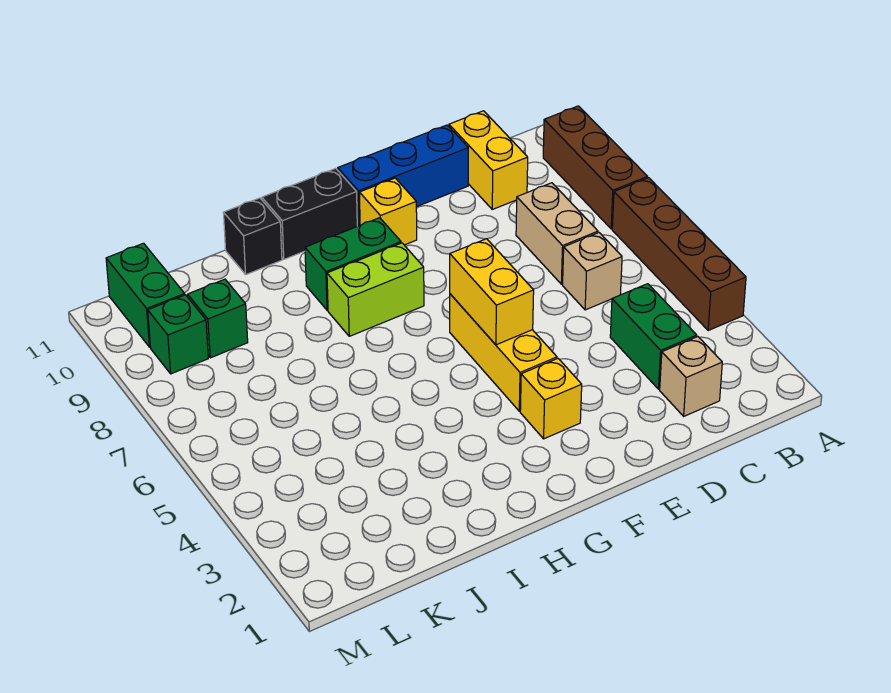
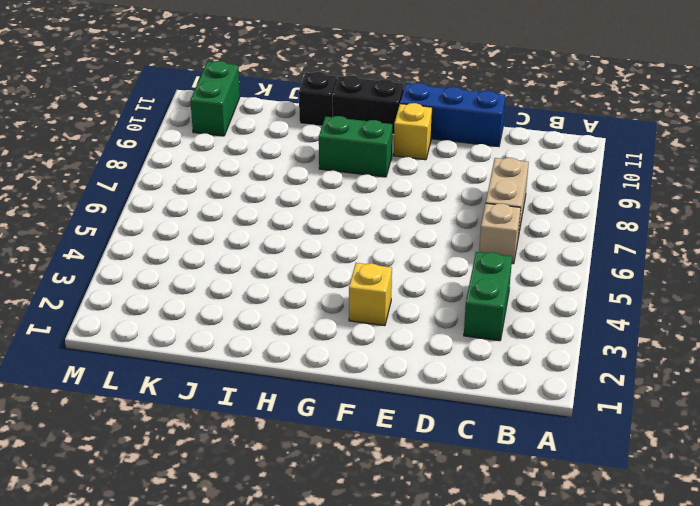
none -> brown brick A4:A7 level 1
none -> brown brick A8:A10 level 1
none -> tan brick C2 level 1

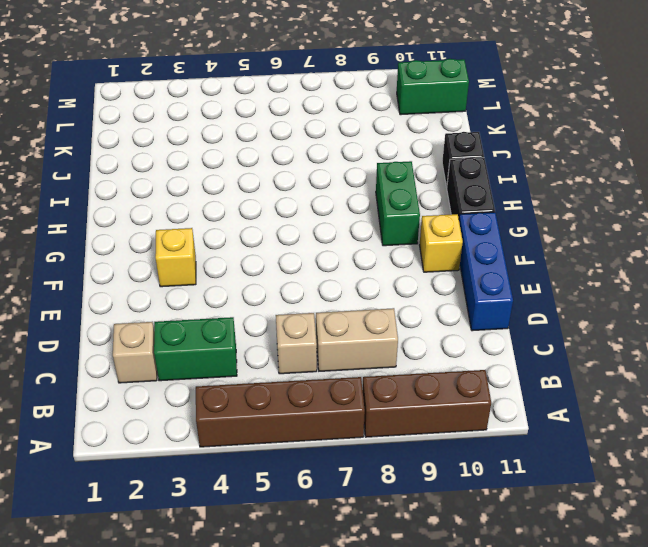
none -> yellow brick C10:C11 level 1
none -> yellow brick F4:F6 level 1
none -> lime brick G8:H8 level 1

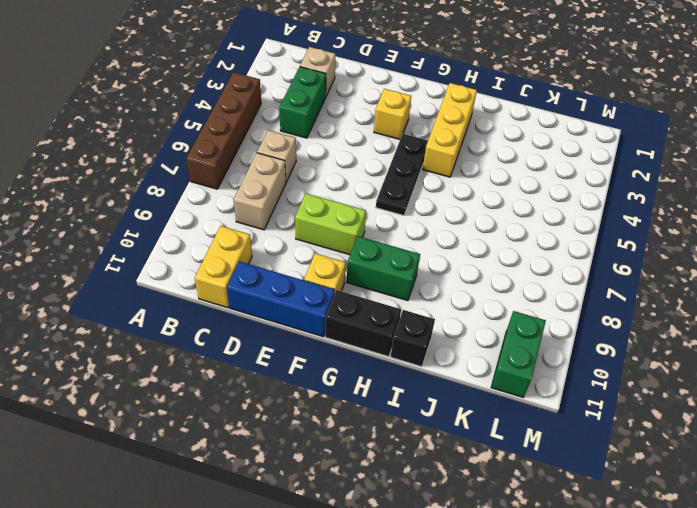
lime brick E8:F8 level 1 -> lime brick G8:H8 level 1
black plate G4:G6 level 1 -> none
yellow brick H2:H4 level 1 -> yellow brick F4:F6 level 1
none -> brown brick A8:A10 level 1
none -> green brick K9 level 1
none -> green brick L9 level 1

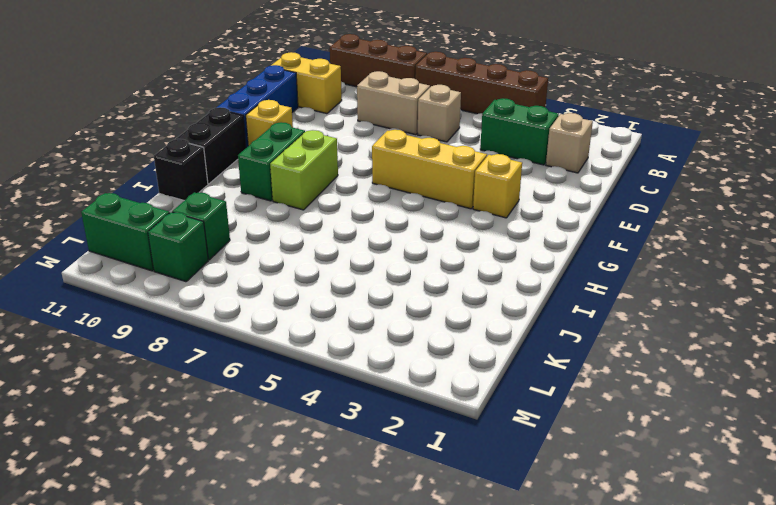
none -> yellow brick F5:F6 level 2

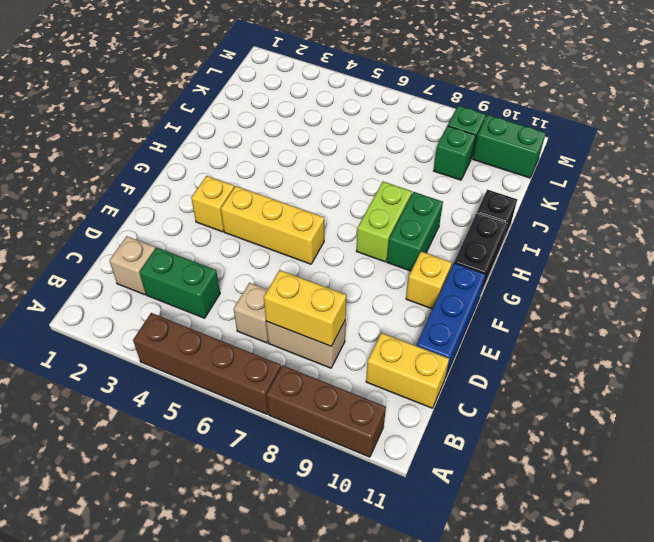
yellow brick C7:C8 level 2 -> yellow brick F5:F6 level 2

